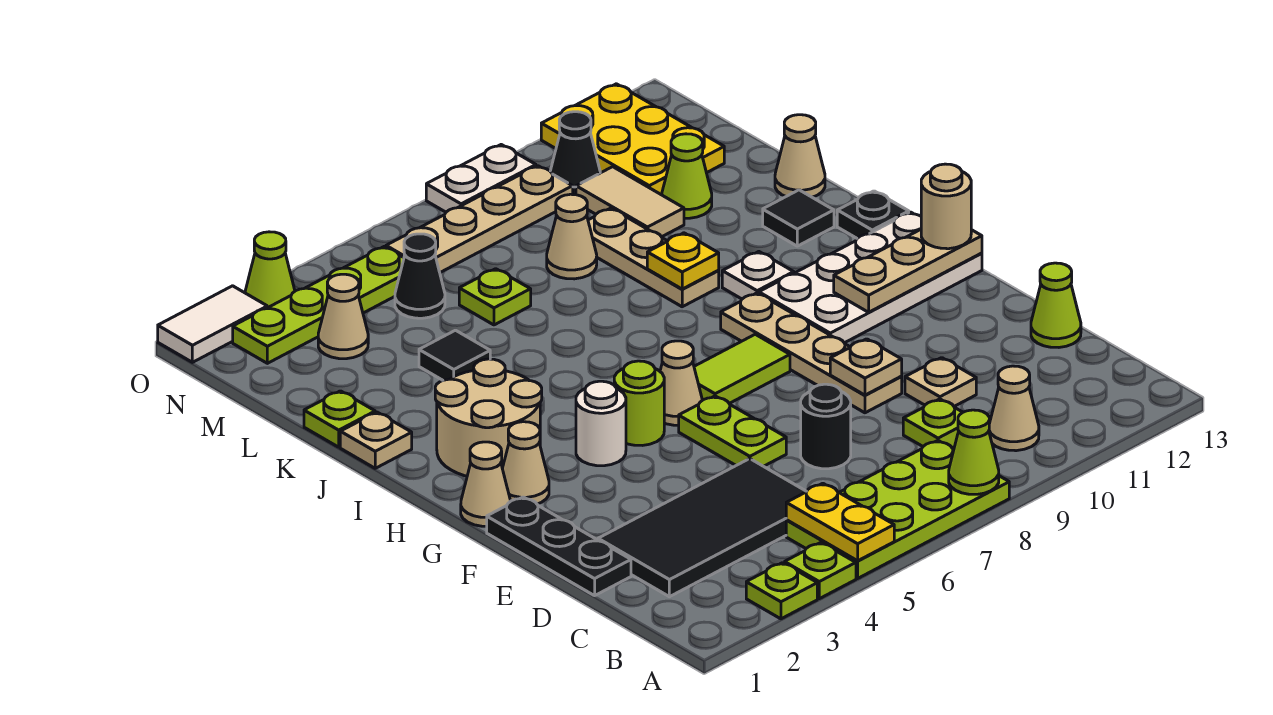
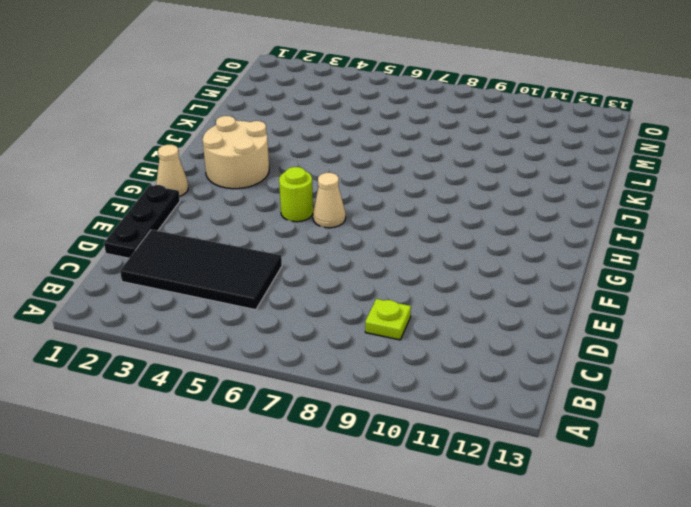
none -> lime plate A3 level 1
none -> lime plate A4 level 1
none -> lime plate A5:B8 level 1
none -> tan cone B10 level 1

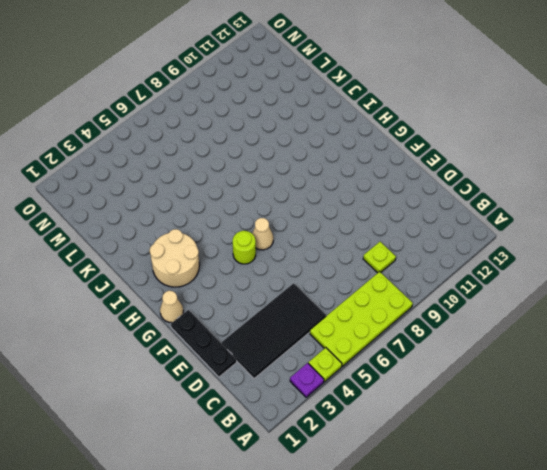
purple plate A3 level 1 -> lime plate A3 level 1
none -> tan cone B10 level 1
none -> black round brick D7 level 1
none -> tan plate D10 level 1
none -> lime cone D13 level 1

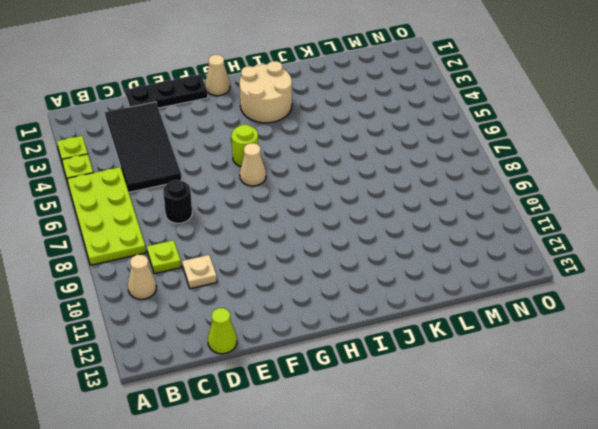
none -> lime plate E6:F6 level 1
none -> tan plate E9:H9 level 1
none -> tan cone G2 level 1
none -> white round brick G4 level 1

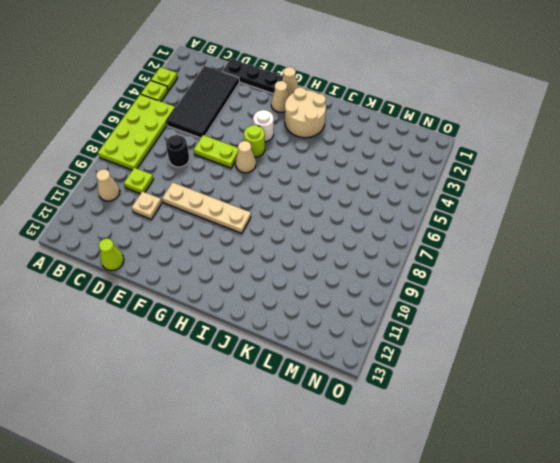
none -> lime tile G7:G8 level 1
none -> white plate G10:H13 level 1
none -> white plate I10 level 1
none -> black plate I13 level 1

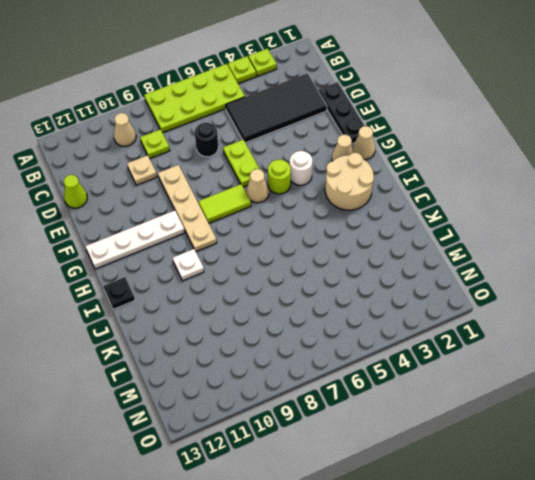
white plate G10:G13 level 1 -> white plate G10:H13 level 1
none -> tan plate J1 level 1
none -> tan plate J9:L9 level 1
none -> black tile J12 level 1
none -> lime plate K1 level 1

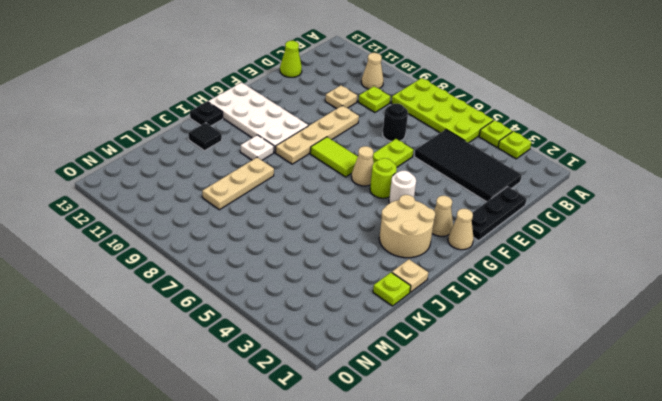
none -> black tile K4 level 1
none -> tan cone K13 level 1
none -> lime plate L6 level 1
none -> tan cone L8 level 1

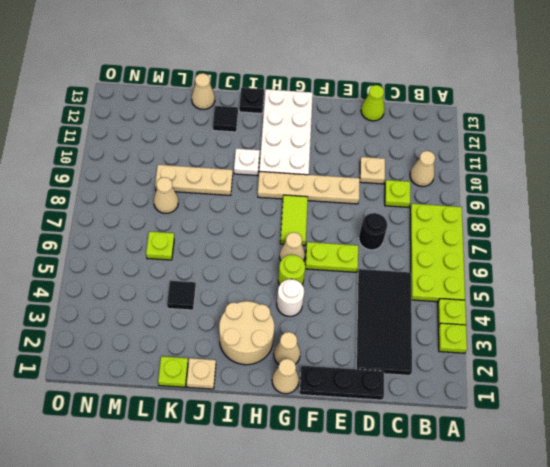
none -> tan tile L10:M10 level 1
none -> lime cone L11 level 1
none -> tan cone M3 level 1
none -> black cone M5 level 1

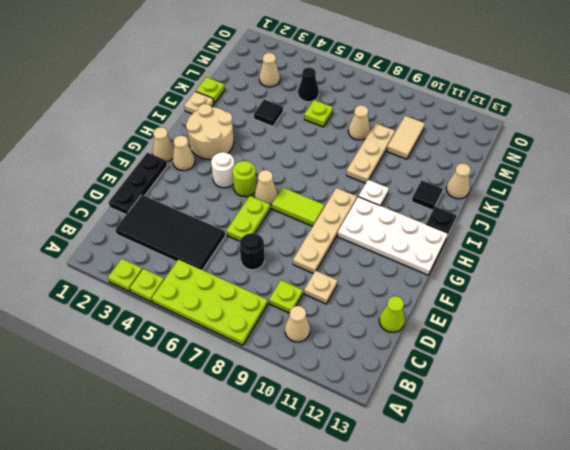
none -> lime cone L11 level 1
none -> yellow plate M11:O12 level 1
none -> lime plate N2:N5 level 1
none -> tan plate N6:N9 level 1

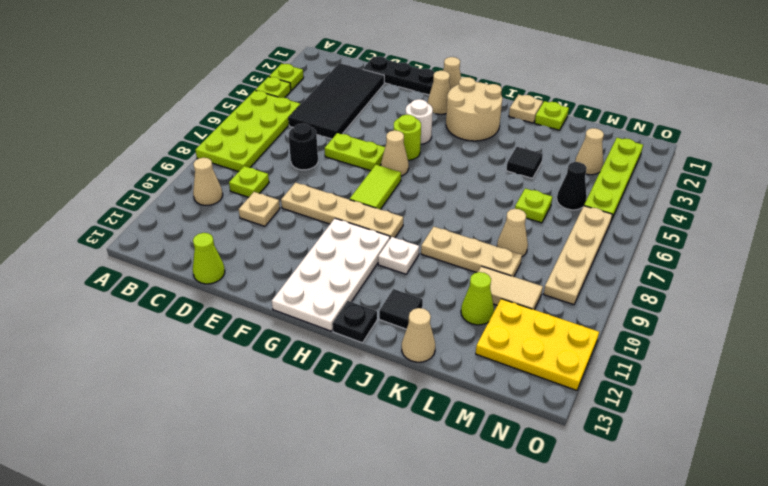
none -> black cone N10 level 1
none -> white tile O1:O2 level 1
none -> lime cone O3 level 1
none -> white plate O8:O9 level 1

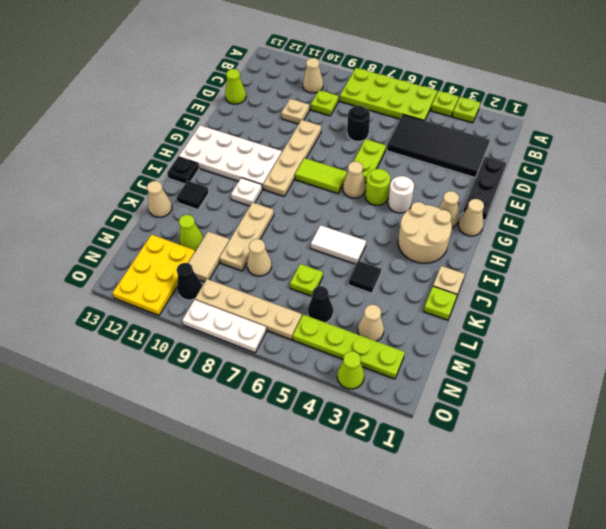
white tile J5:J6 level 1 -> white tile O1:O2 level 1
white plate O7:O9 level 1 -> white plate O8:O9 level 1
none -> yellow plate A5:B5 level 2
none -> lime cone A8 level 2
none -> tan plate E9 level 2
none -> tan plate G11:G13 level 2

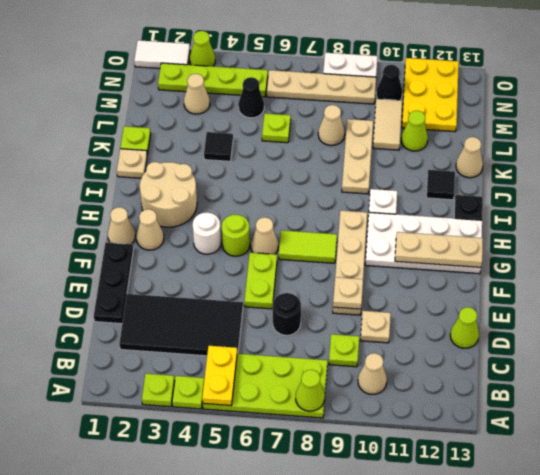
none -> yellow plate J9 level 2
none -> tan round brick G13 level 3

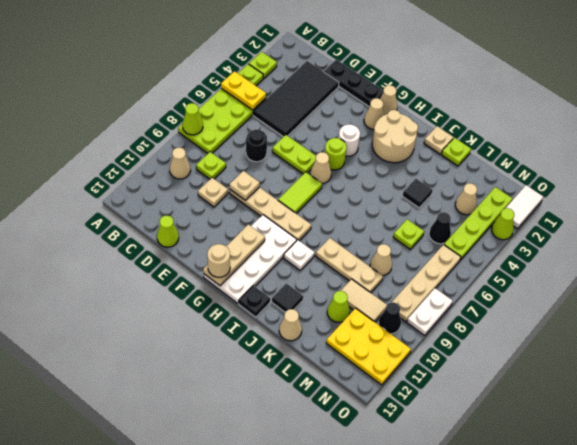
none -> yellow plate J9 level 2

